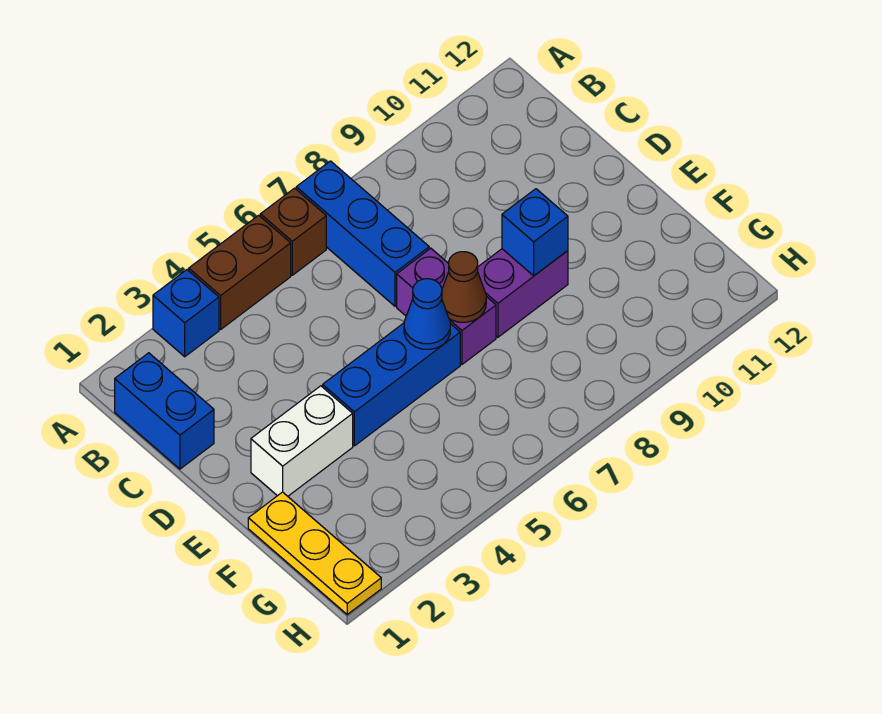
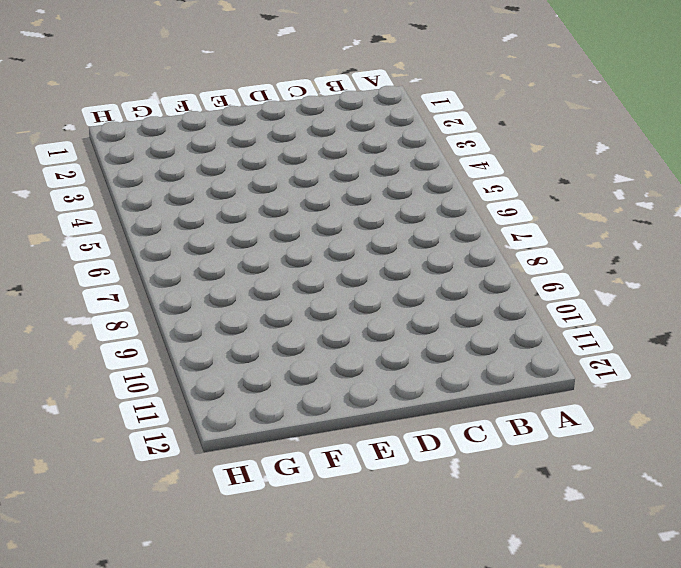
none -> blue brick A3 level 1
none -> brown brick A4:A5 level 1
none -> brown brick A6 level 1

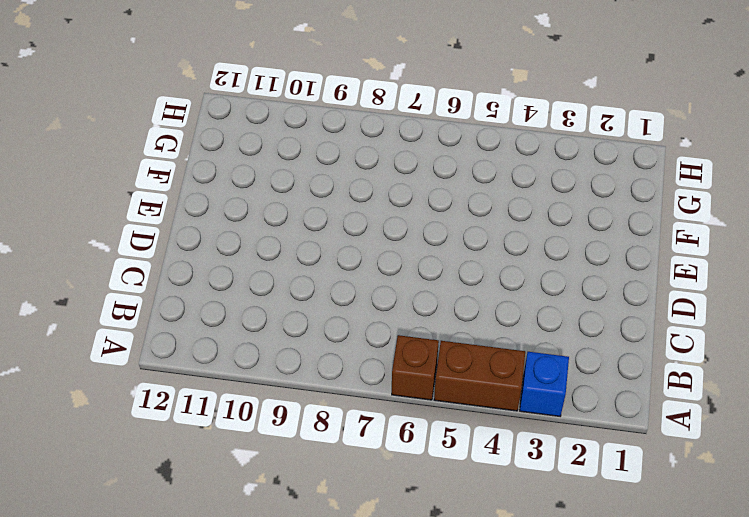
none -> blue brick A7:C7 level 1
none -> blue brick B1:C1 level 1
none -> purple brick D7:E7 level 1

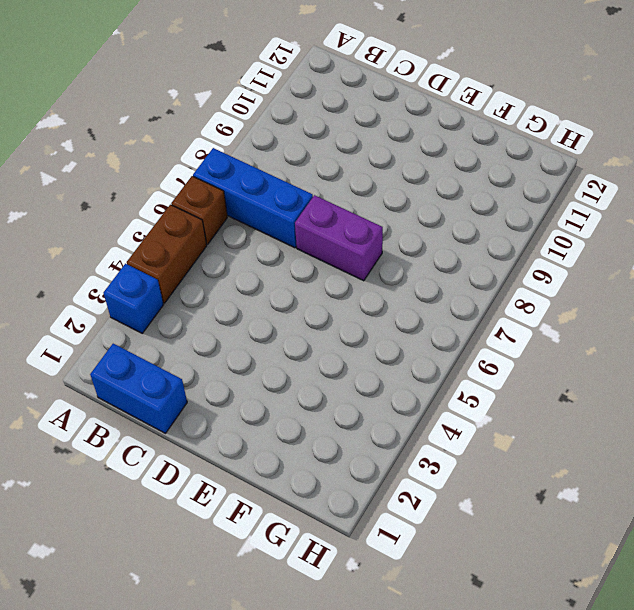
none -> white brick E2:E3 level 1
none -> blue brick E4:E6 level 1
none -> purple brick E8:E9 level 1

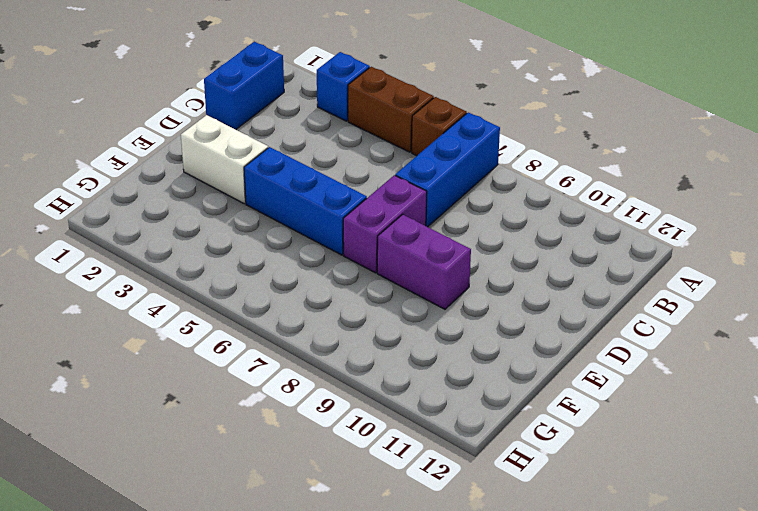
none -> yellow plate F1:H1 level 1
none -> blue cone E6 level 2
none -> brown cone E7 level 2

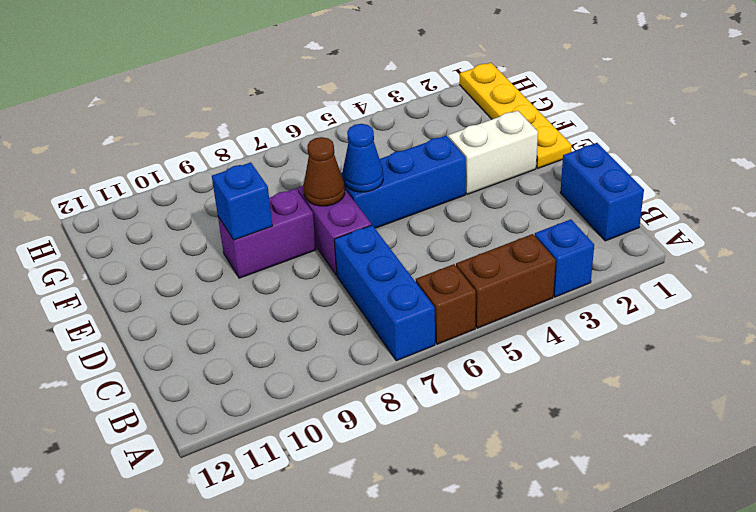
yellow plate E1:H1 level 1 -> yellow plate F1:H1 level 1

